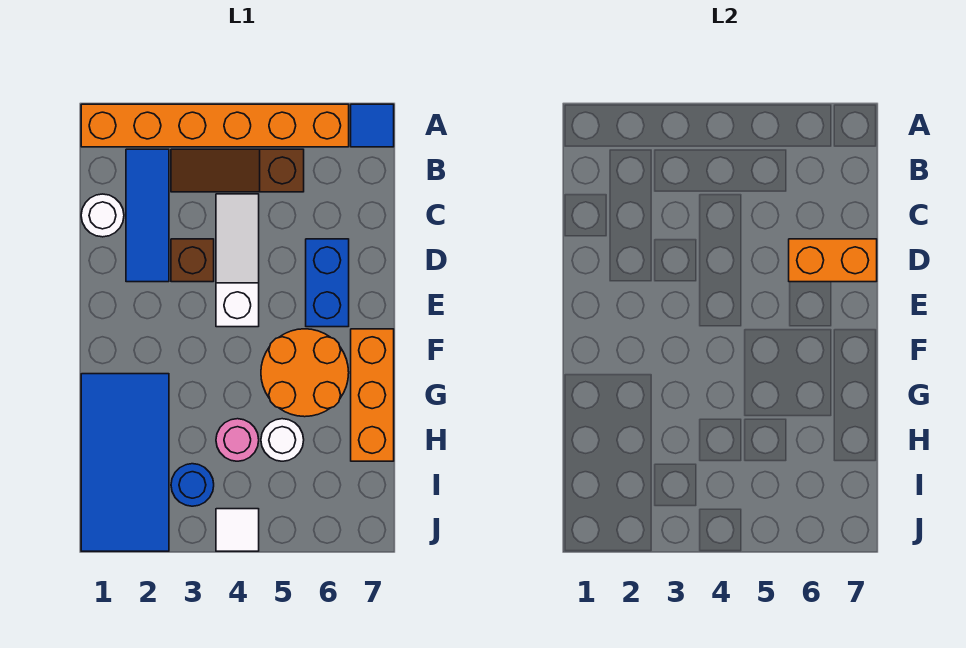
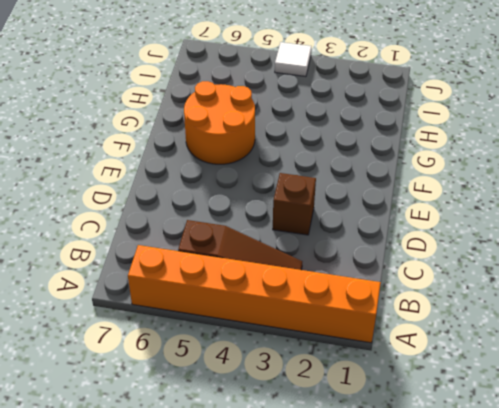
none -> blue tile A7 level 1
none -> blue tile B2:D2 level 1
none -> white round brick C1 level 1

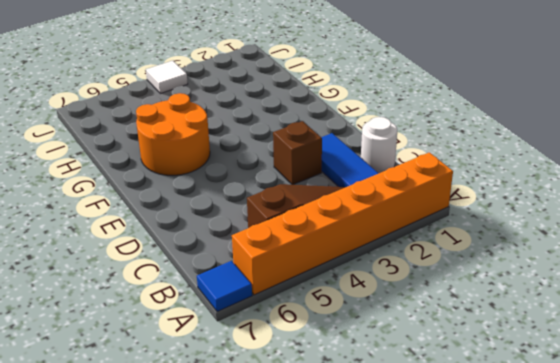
none -> white slope C4:E4 level 1 top E
none -> blue brick D6:E6 level 1
none -> orange brick F7:H7 level 1

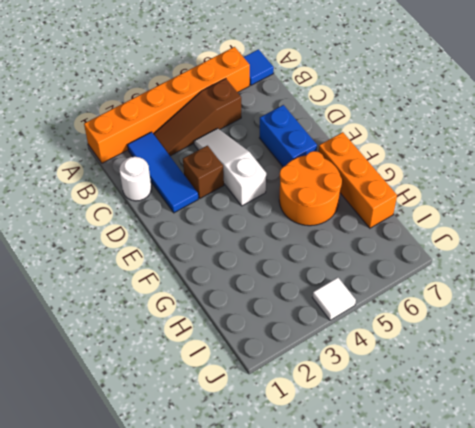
none -> blue tile G1:J2 level 1
none -> pink round brick H4 level 1
none -> white round brick H5 level 1

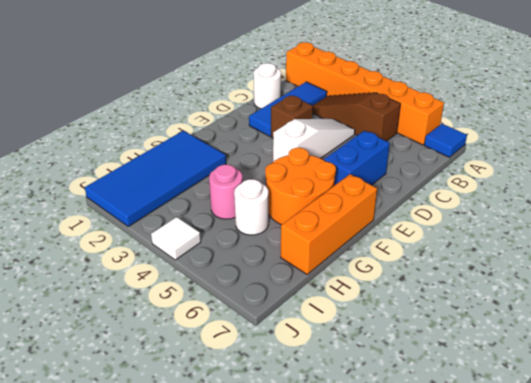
none -> blue round brick I3 level 1
none -> orange brick D6:D7 level 2

